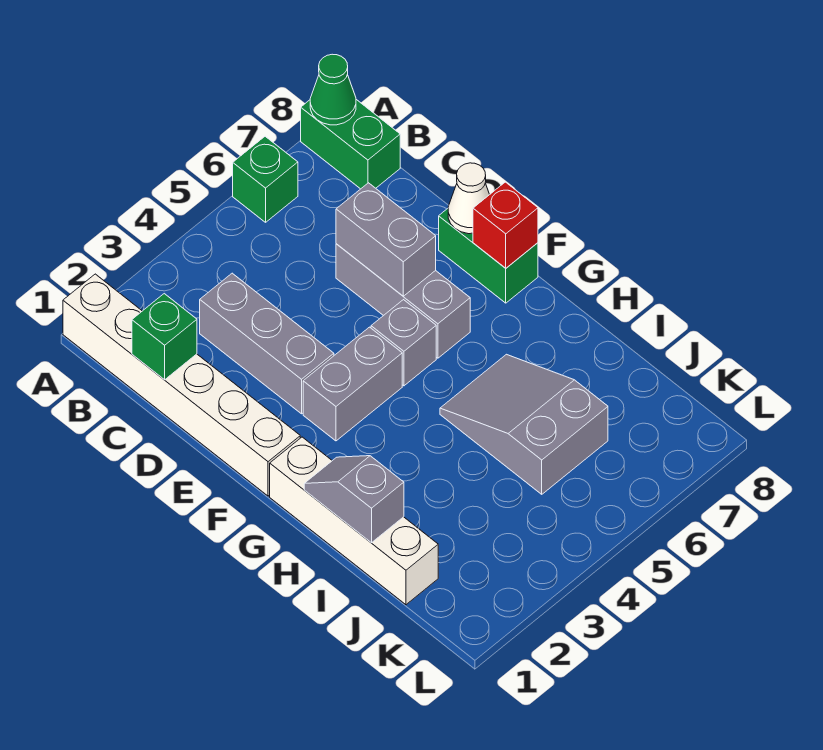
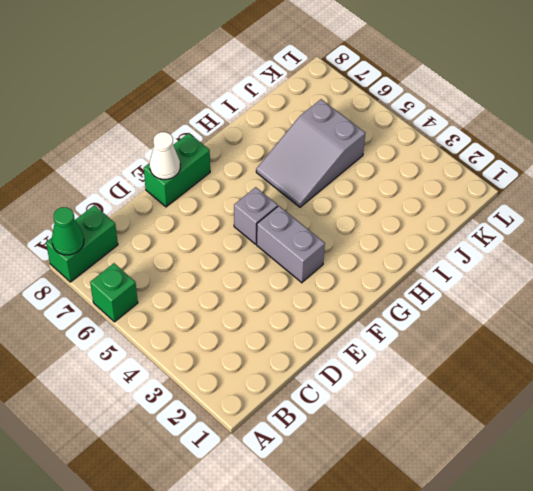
none -> white brick A1:F1 level 1
none -> grey brick C3:E3 level 1
none -> grey brick D6:F6 level 1

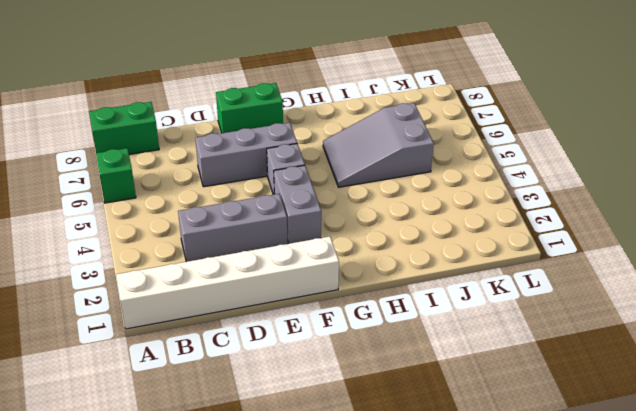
none -> white brick G1:J1 level 1
none -> green cone A8 level 2
none -> green brick C1 level 2

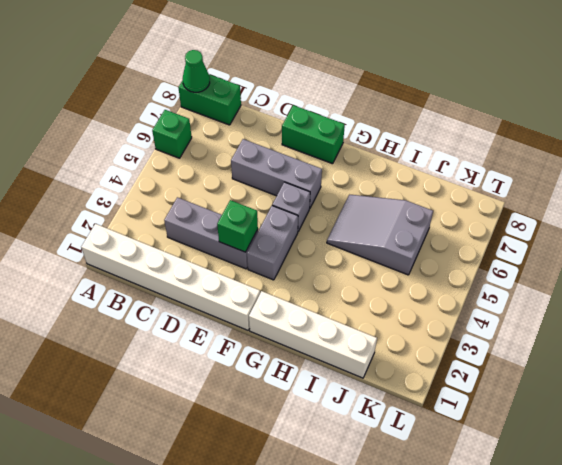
green brick E3 level 2 -> green brick C1 level 2
none -> grey brick D6:E6 level 2
none -> white cone E8 level 2
none -> red brick F8 level 2

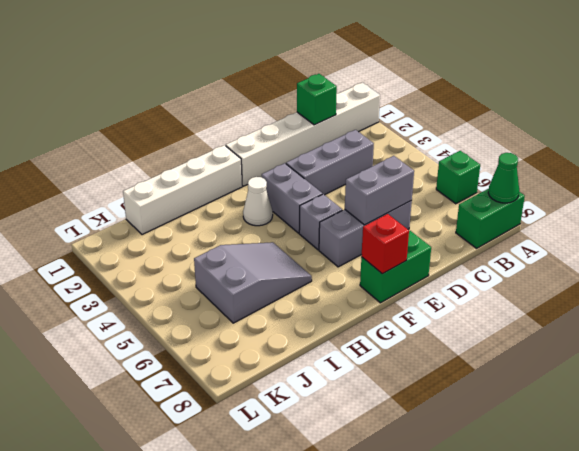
white cone G3 level 1 -> white cone E8 level 2
none -> grey slope H1:I1 level 2 top I

